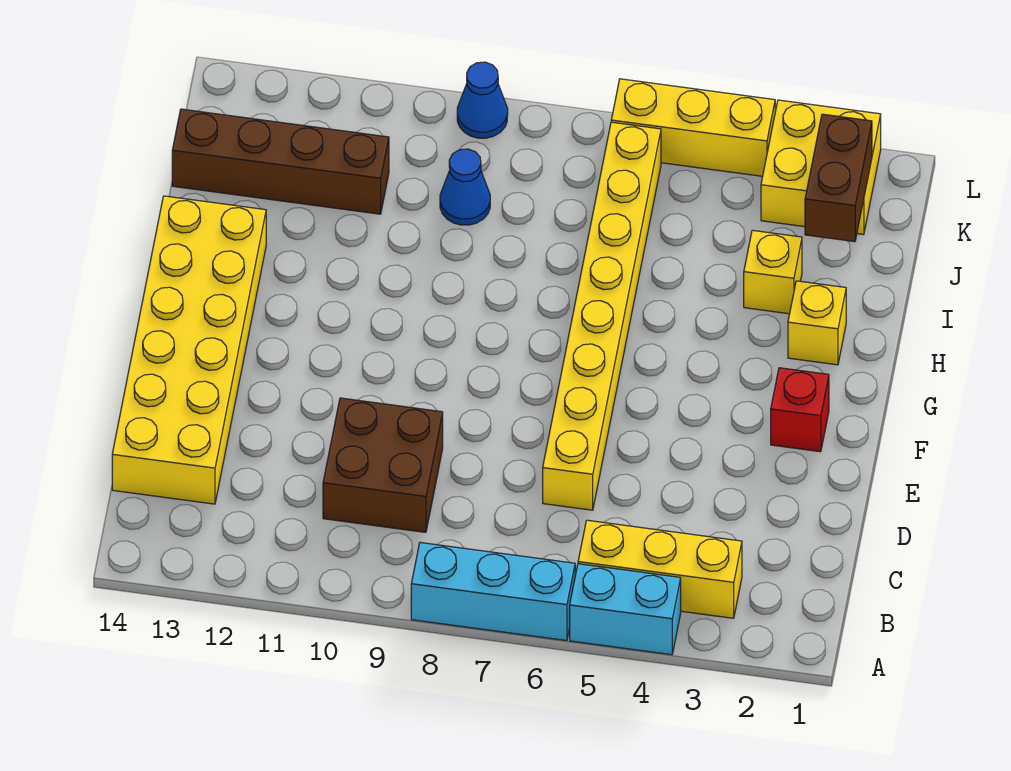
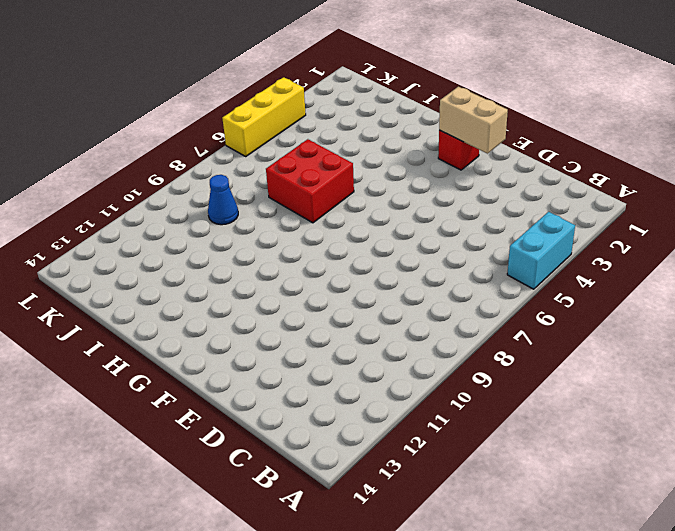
tan brick E2:F2 level 2 -> none
red brick H6:I7 level 1 -> yellow brick D6:K6 level 1
none -> cyan brick A6:A8 level 1
none -> yellow brick B3:B5 level 1
none -> brown brick C9:D10 level 1

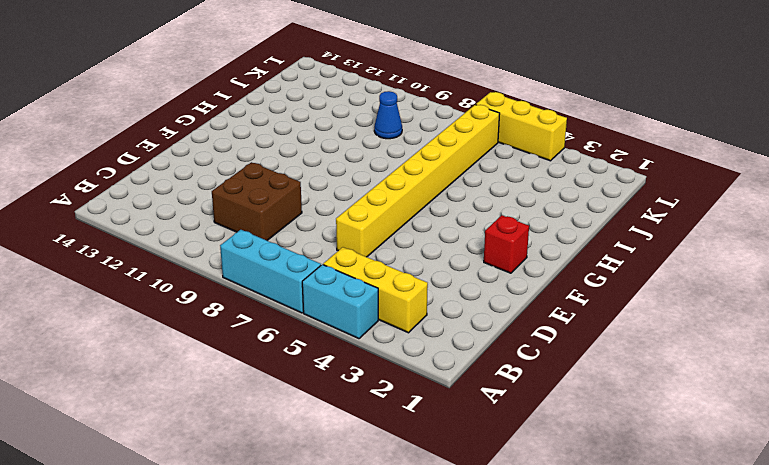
none -> yellow brick C13:H14 level 1
none -> yellow brick H2 level 1
none -> yellow brick I3 level 1

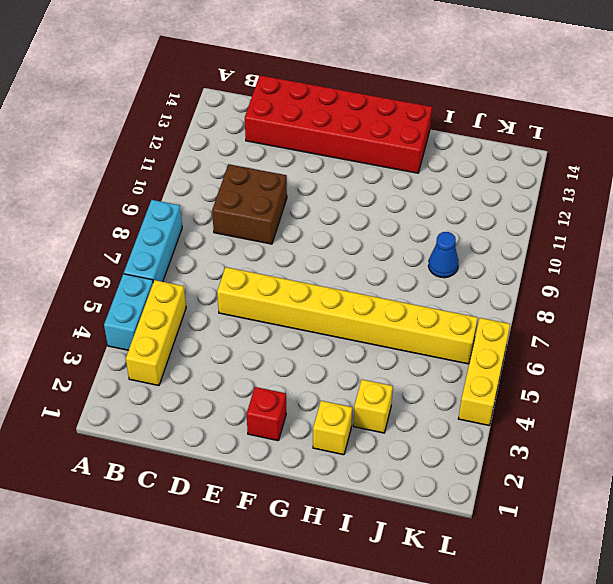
red brick C13:H14 level 1 -> yellow brick C13:H14 level 1
none -> brown brick J11:J14 level 1
none -> yellow brick K2:L3 level 1
none -> blue cone L9 level 1

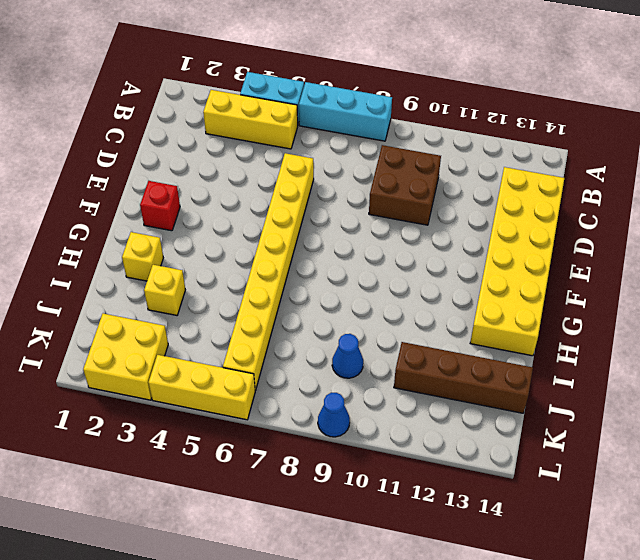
none -> brown brick J2:K2 level 2

